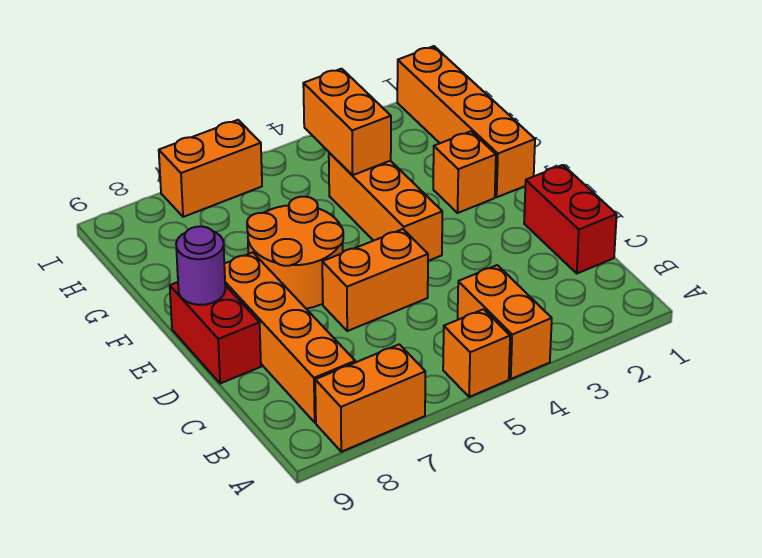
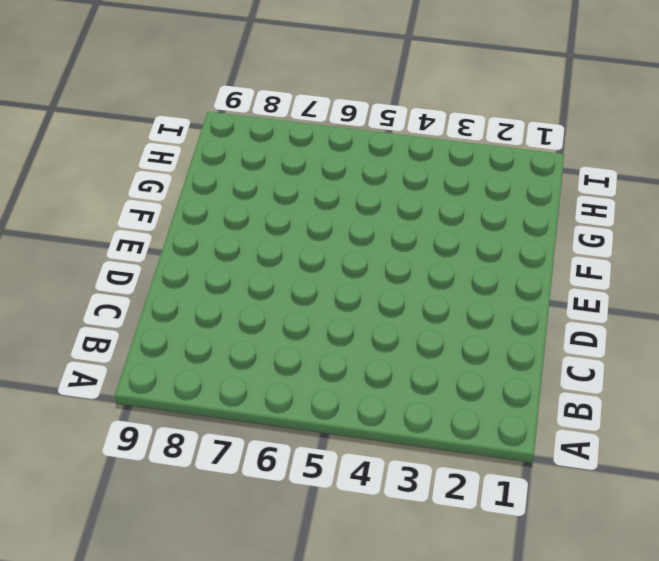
none -> orange brick A4:B4 level 1
none -> orange brick A5 level 1
none -> orange brick A7:A8 level 1

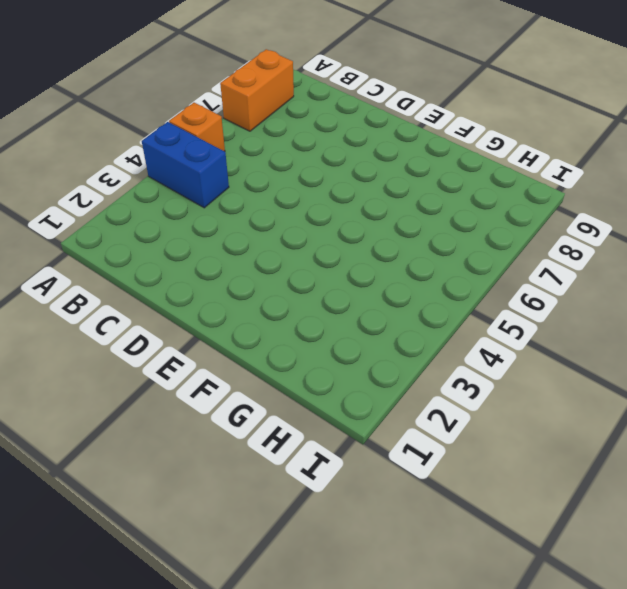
blue brick A4:B4 level 1 -> orange brick A4:B4 level 1
none -> orange brick B8:E8 level 1
none -> red brick C1:D1 level 1
none -> orange brick D5:D6 level 1

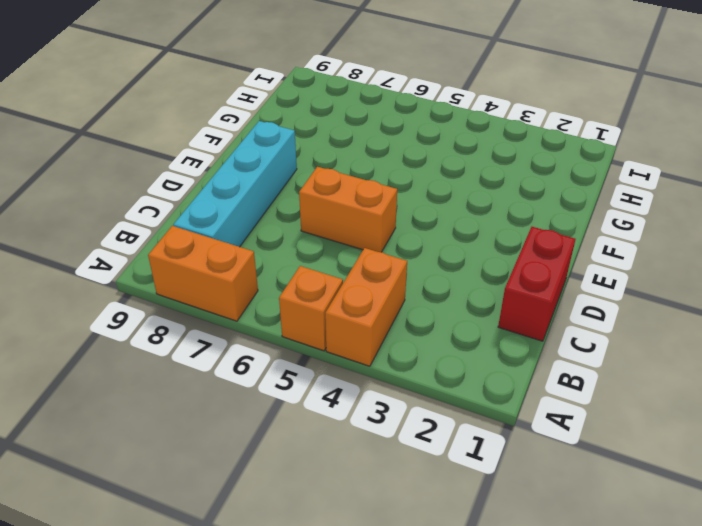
cyan brick B8:E8 level 1 -> orange brick B8:E8 level 1
none -> red brick D9:E9 level 1
none -> orange brick E4:G4 level 1
none -> orange round brick E6:F7 level 1

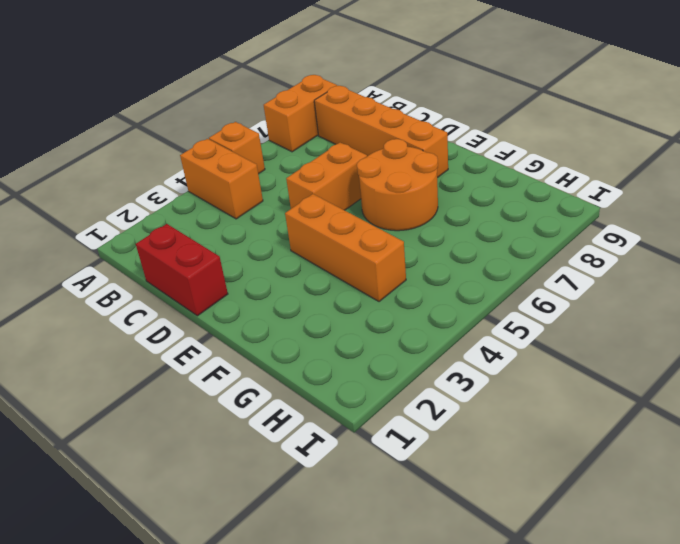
none -> red brick D9:E9 level 1
none -> orange brick F1:I1 level 1
none -> orange brick F2 level 1

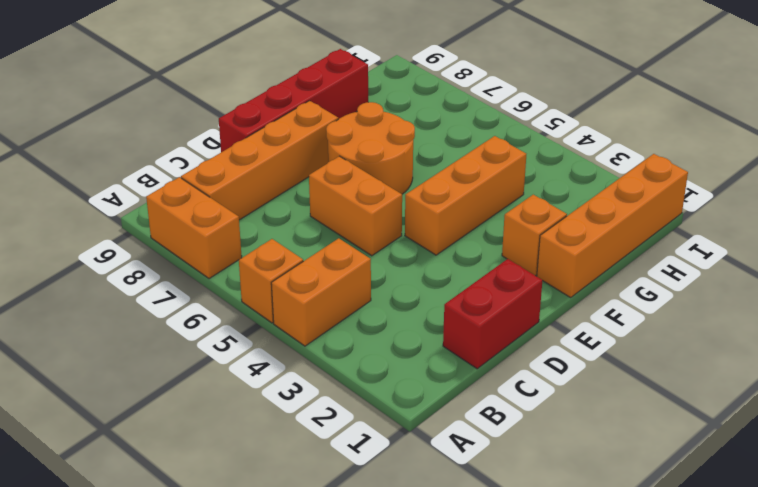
red brick D9:G9 level 1 -> red brick D9:E9 level 1
none -> orange brick I6:I7 level 1
none -> purple round brick E9 level 2
none -> orange brick G4:H4 level 2

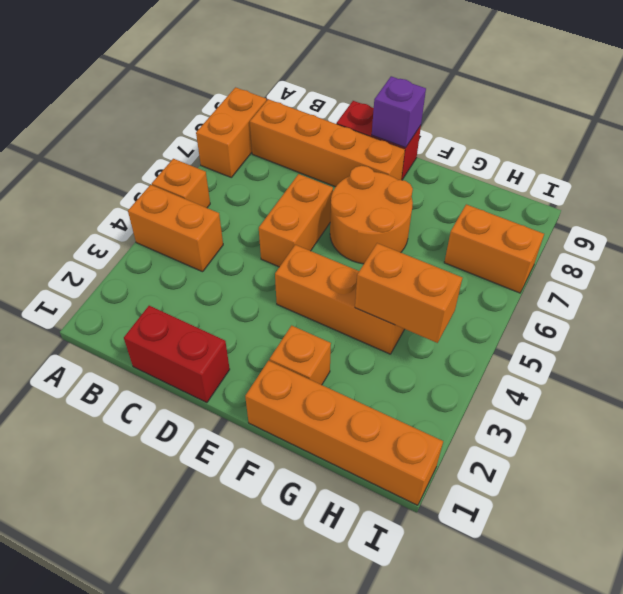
purple brick E9 level 2 -> purple round brick E9 level 2
orange brick H7:I7 level 1 -> orange brick I6:I7 level 1

